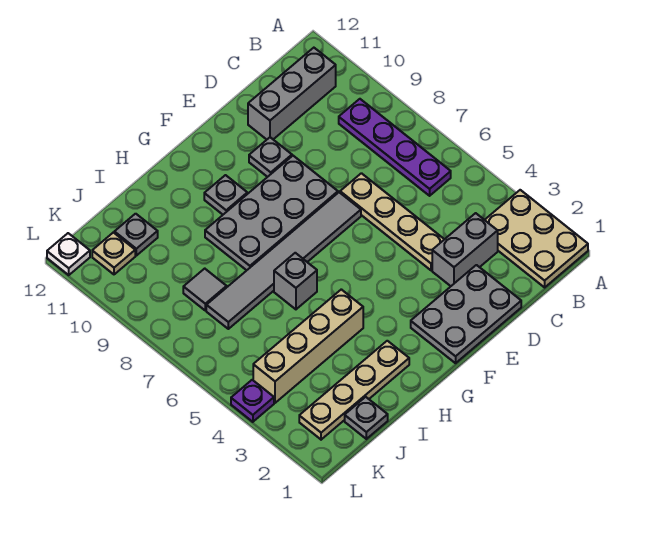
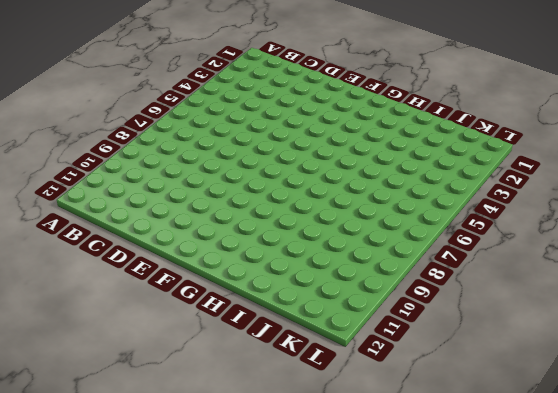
none -> tan plate A1:B3 level 1
none -> purple plate B6:B9 level 1
none -> grey brick B11:D11 level 1

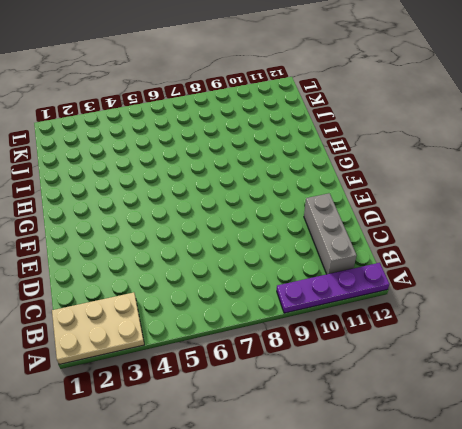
purple plate A9:A12 level 1 -> purple plate B6:B9 level 1
none -> grey brick C3:D3 level 1
none -> grey plate D1:F2 level 1
none -> tan plate D4:D7 level 1

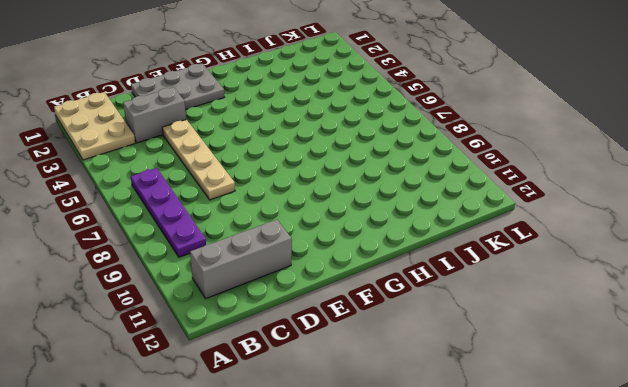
none -> grey tile E7:J7 level 1
none -> grey plate E8:H9 level 1
none -> grey plate E10 level 1

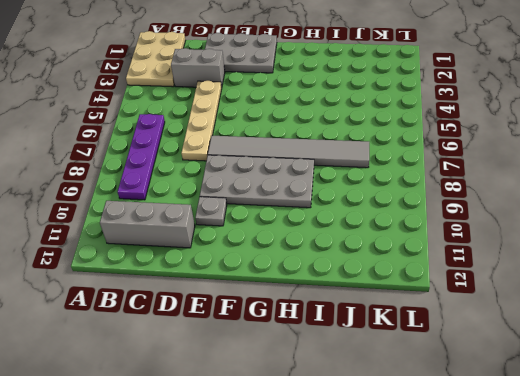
none -> grey plate G10 level 1
none -> tan plate H2:K2 level 1
none -> tan brick H4:K4 level 1

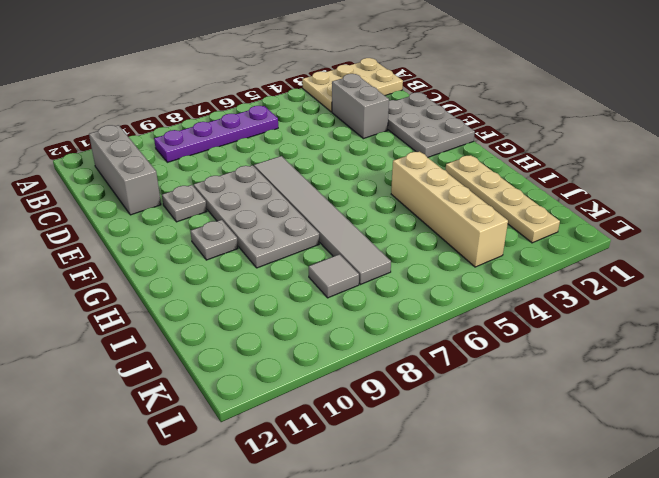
none -> tan plate D4:D7 level 1
none -> grey brick H6 level 1
none -> grey plate J1 level 1

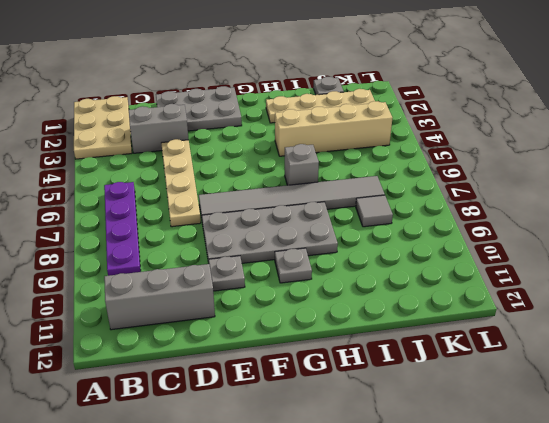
none -> grey plate J11 level 1
none -> tan plate K11 level 1
none -> purple plate L4 level 1

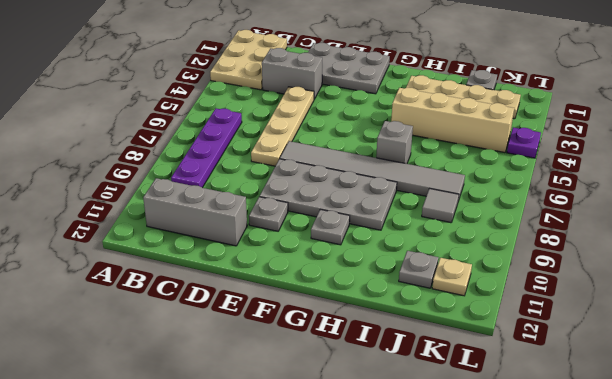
none -> white plate L12 level 1

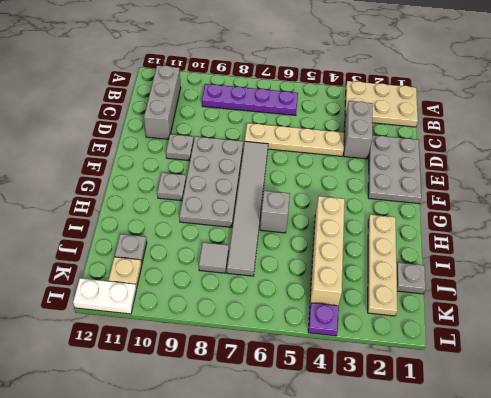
white plate L11:L12 level 1 -> white plate L12 level 1

